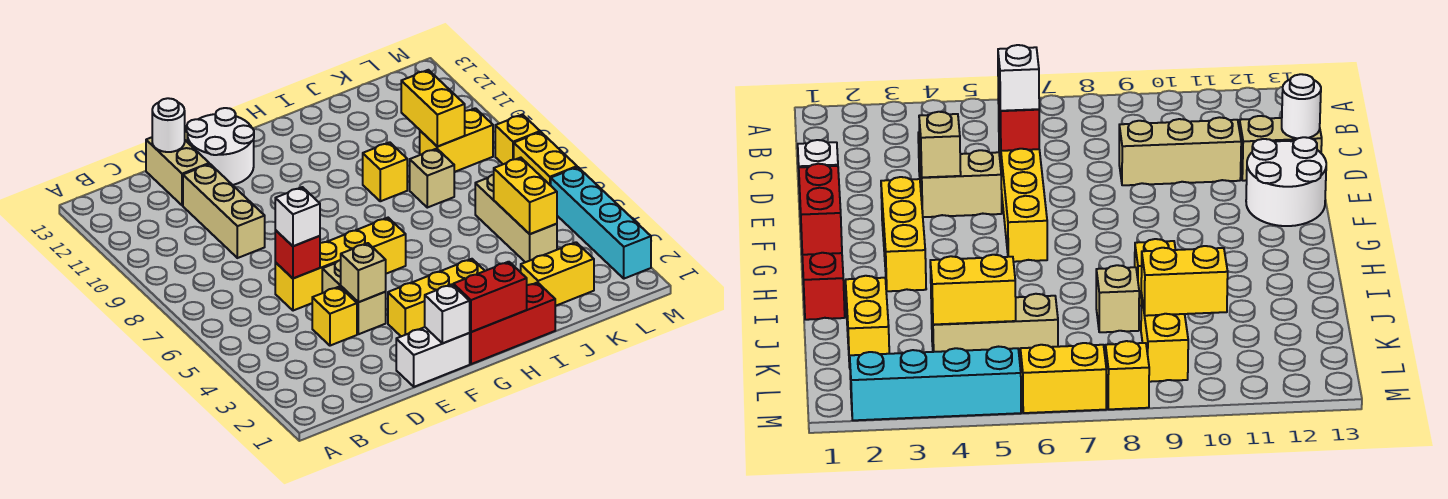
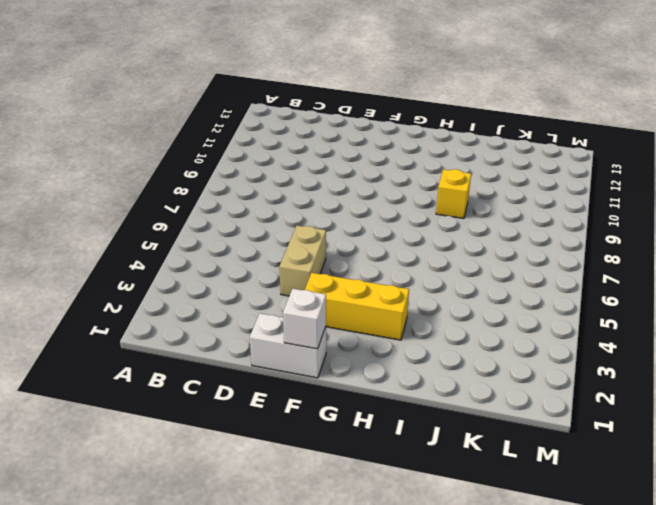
none -> yellow brick D4 level 1
none -> yellow brick D6:G6 level 1
none -> tan brick D9:D11 level 1

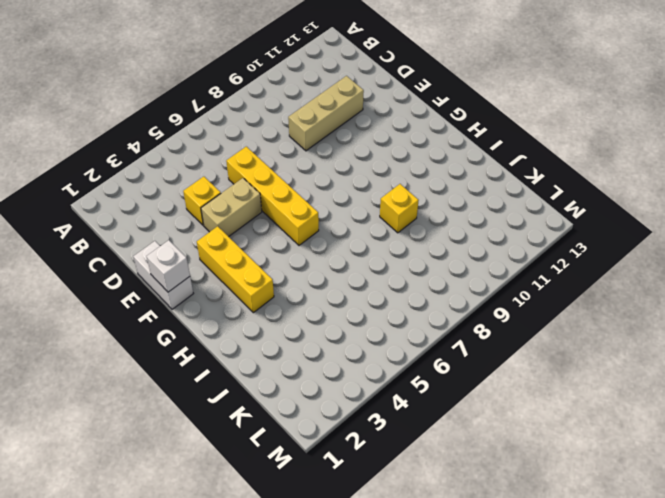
none -> tan brick D12:D13 level 1
none -> white round brick E12:F13 level 1
none -> red brick G1:I1 level 1

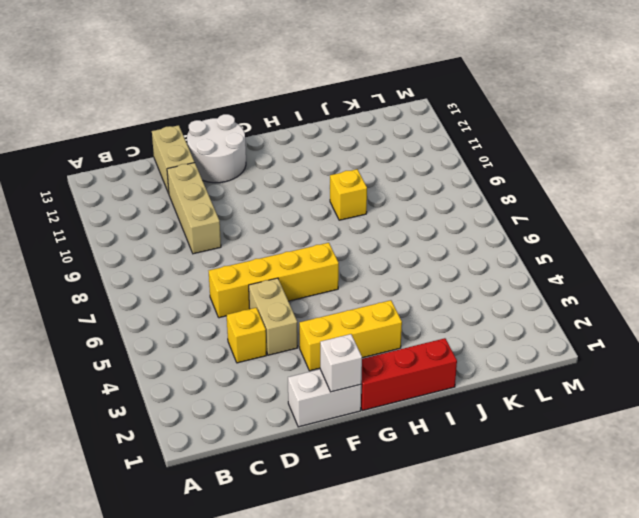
none -> yellow brick J2:K2 level 1
none -> tan brick J8 level 1
none -> tan brick K4:K6 level 1

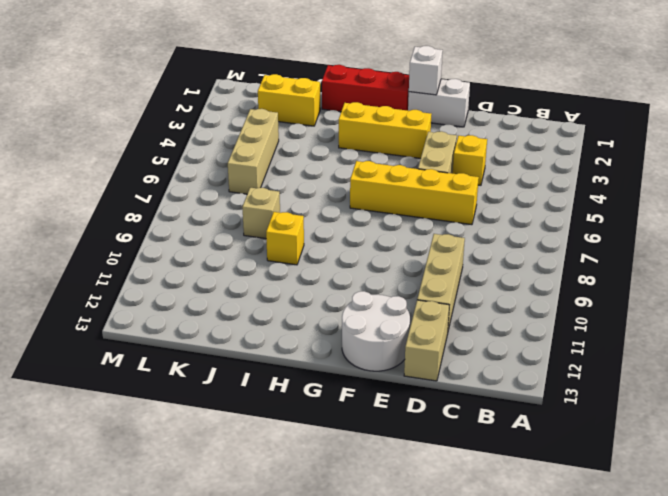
none -> yellow brick K9:L9 level 1
none -> cyan brick M2:M5 level 1
none -> yellow brick M6:M7 level 1

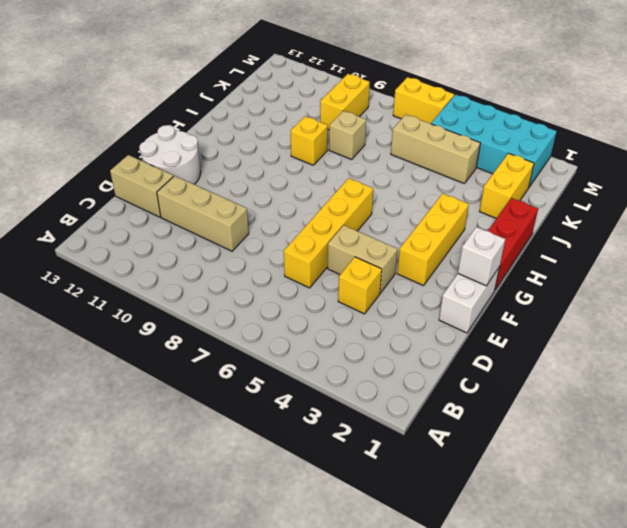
cyan brick L2:M5 level 1 -> cyan brick M2:M5 level 1
none -> yellow brick M8 level 1
none -> red brick D6 level 2
none -> white round brick D13 level 2

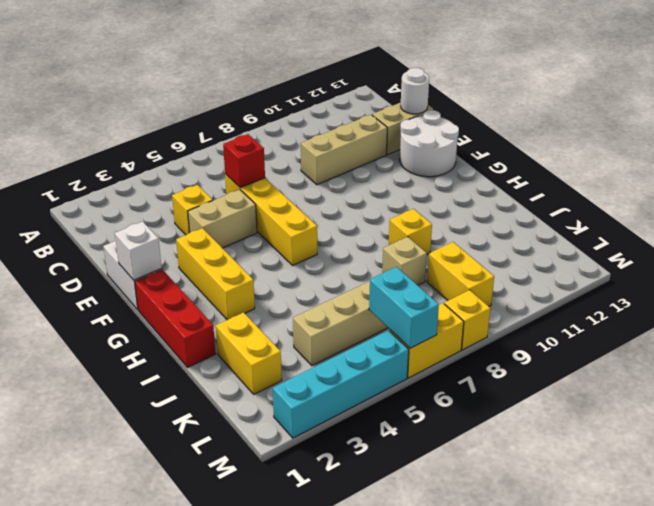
cyan brick L6:M6 level 2 -> none
none -> tan brick E4 level 2
none -> red brick G1:H1 level 2
none -> yellow brick K4:K5 level 2

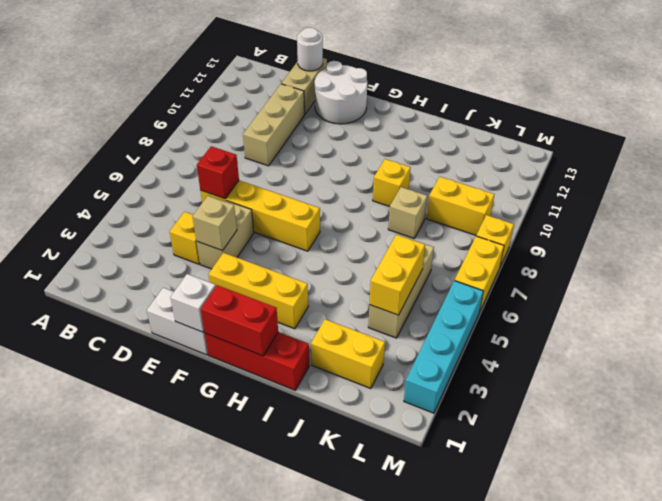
none -> yellow brick K9:K10 level 2
none -> white brick D6 level 3

